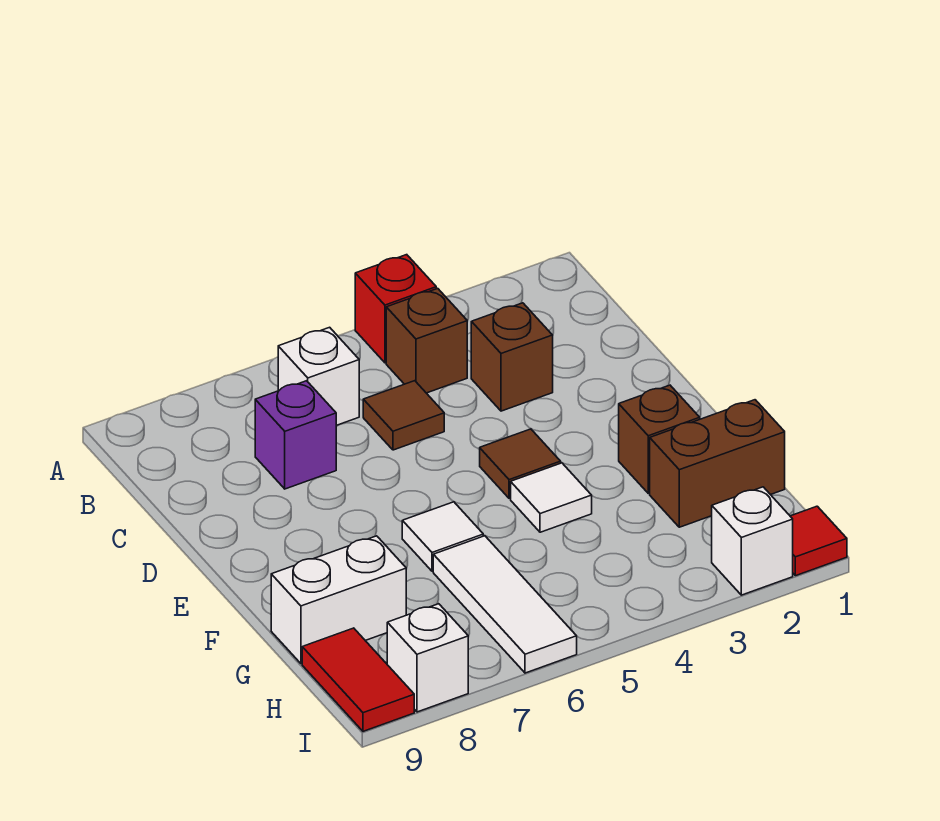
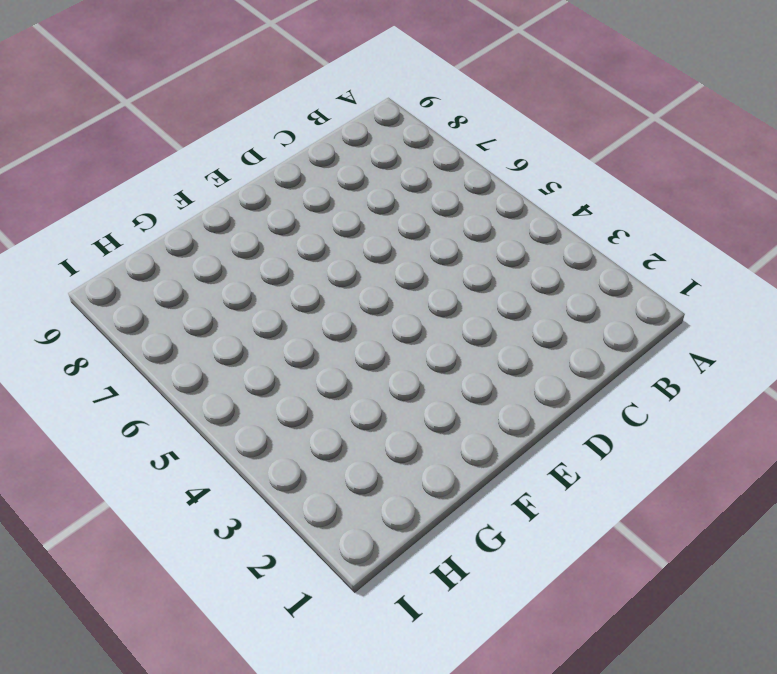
none -> red brick A4 level 1
none -> brown brick B4 level 1
none -> white brick B6 level 1

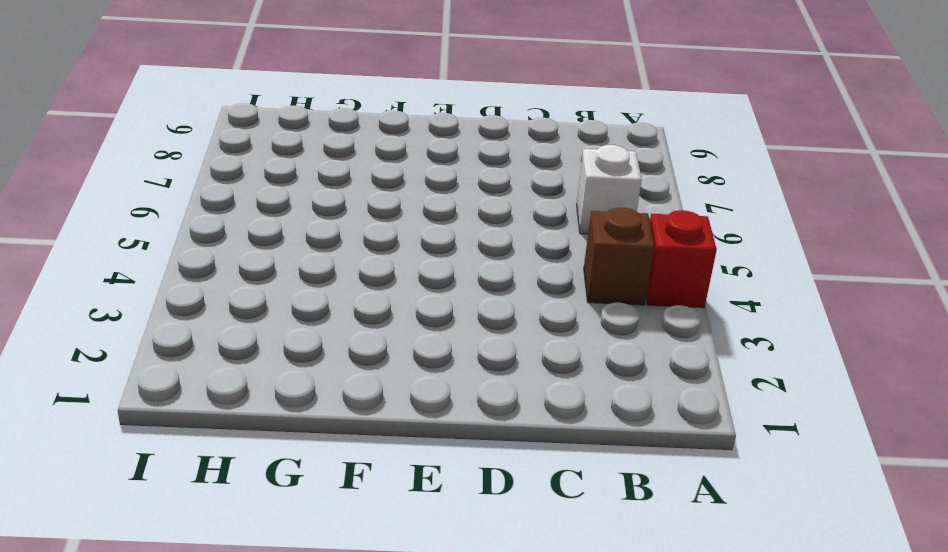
none -> brown brick C3 level 1
none -> brown tile C5 level 1
none -> purple brick C7 level 1

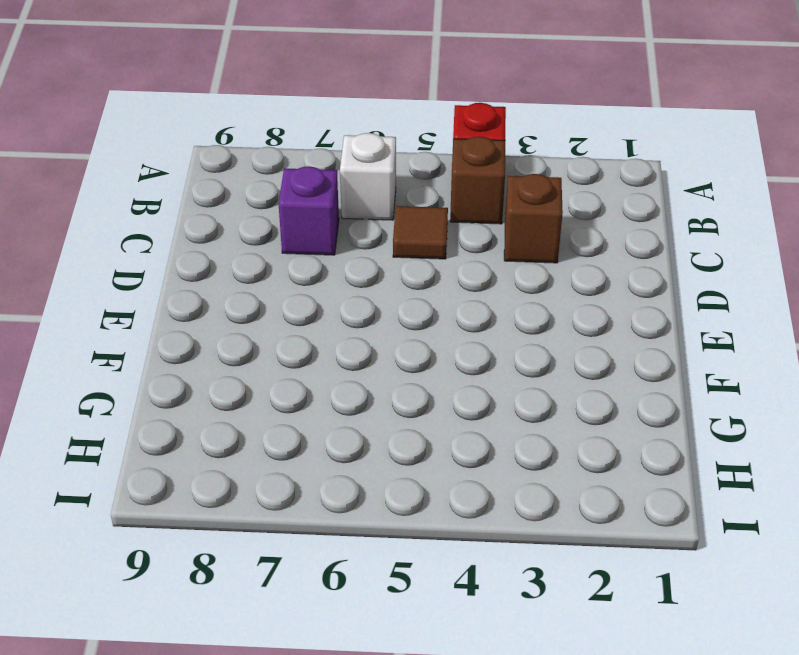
none -> brown tile E4 level 1
none -> brown brick F2 level 1
none -> white tile F4 level 1

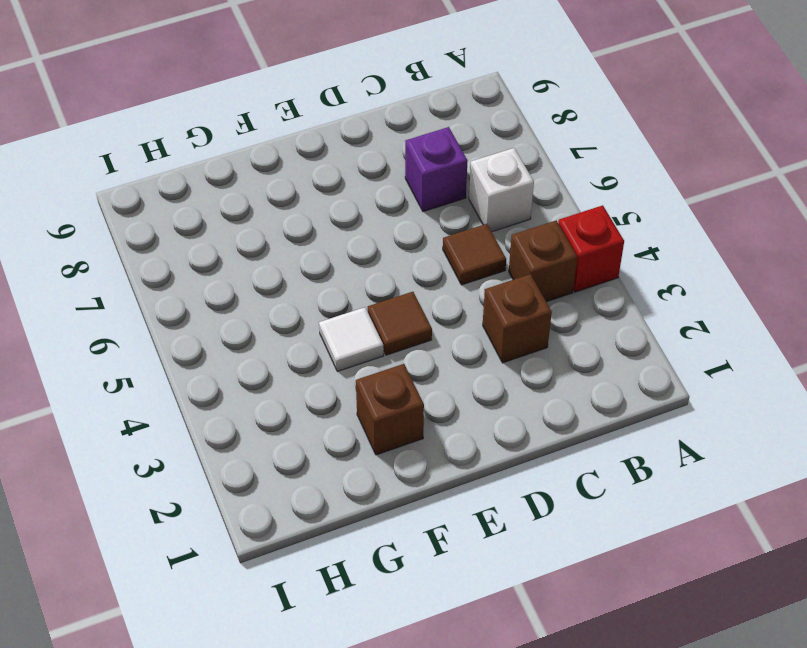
none -> white tile F6 level 1
none -> brown brick G1:G2 level 1
none -> white tile G6:I6 level 1

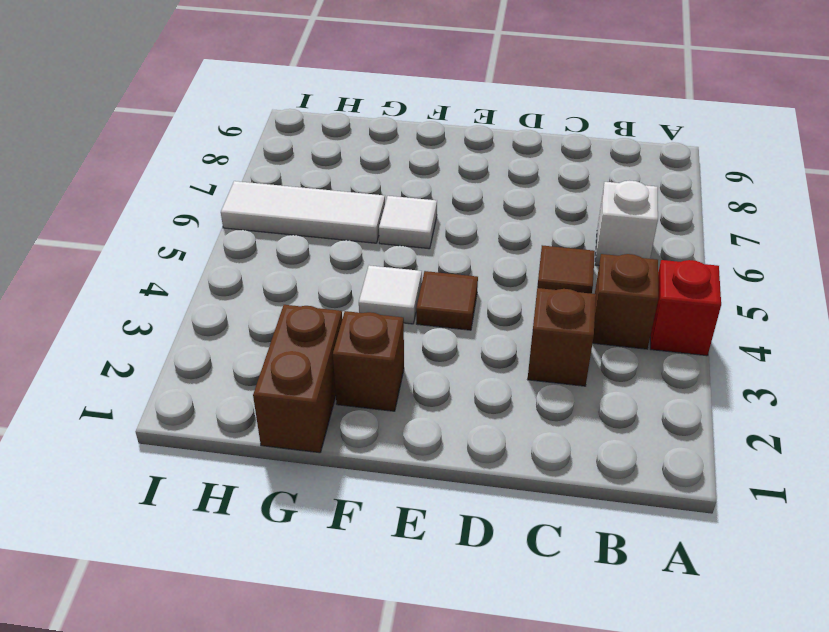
none -> purple brick C7 level 1
none -> white brick G8:G9 level 1
none -> red tile H9:I9 level 1

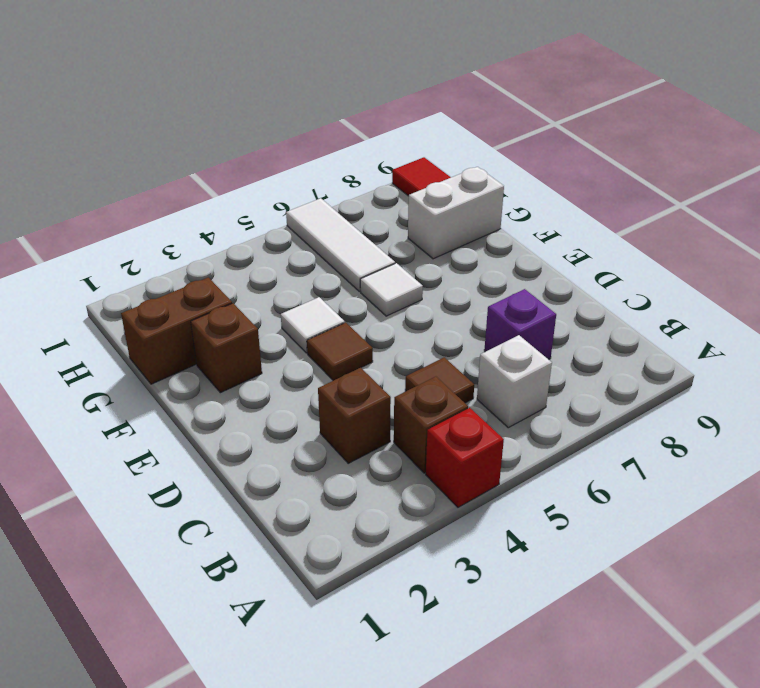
none -> red tile I1 level 1
none -> white brick I2 level 1
none -> white brick I8 level 1

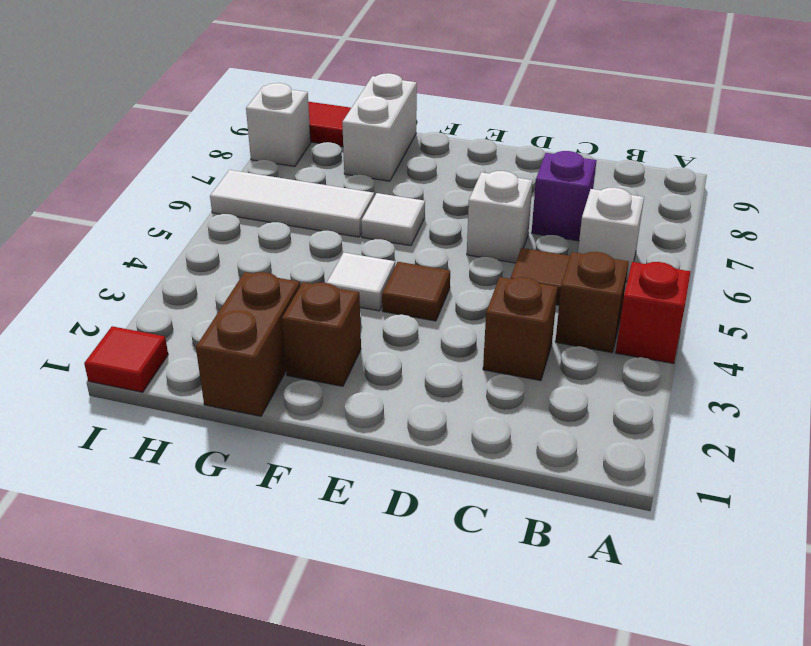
white brick D6 level 1 -> white brick I2 level 1

